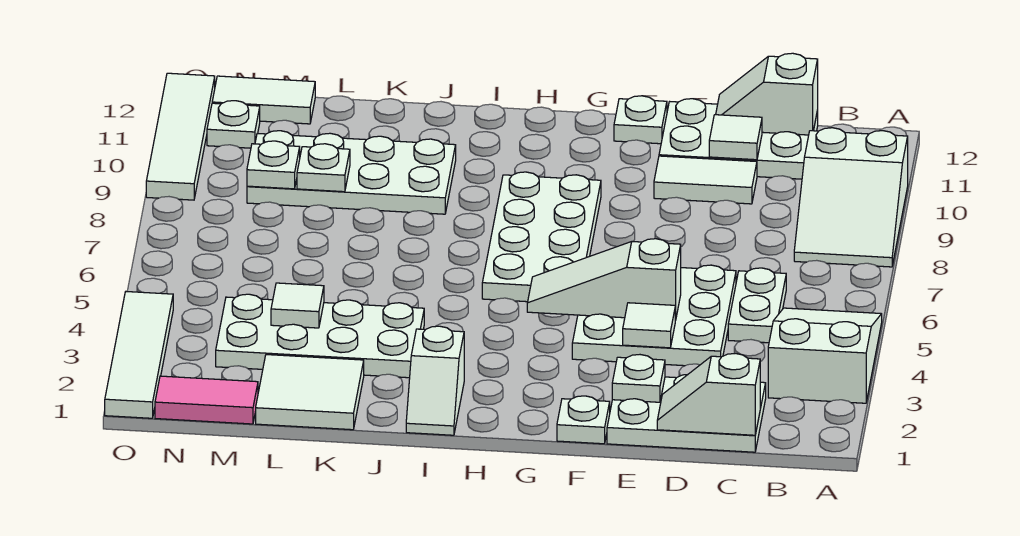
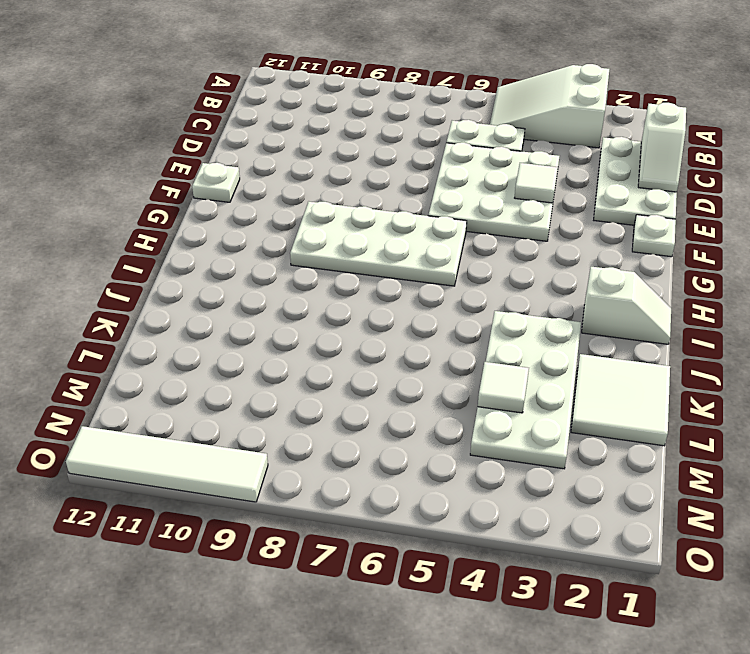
none -> white slope A8:B10 level 1 top 10
none -> white plate C11:E12 level 1
none -> white tile D10:E10 level 1

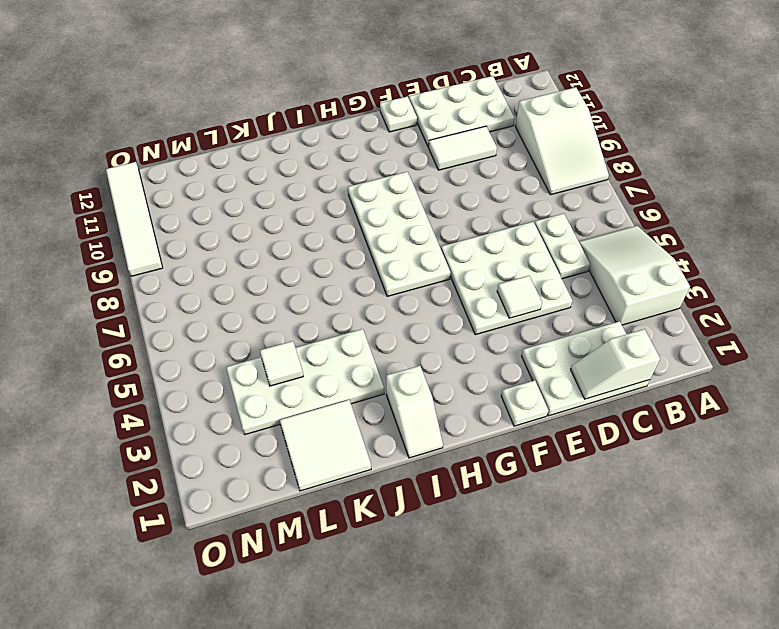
none -> white plate J9:M10 level 1
none -> pink tile M1:N1 level 1
none -> white tile M12:N12 level 1

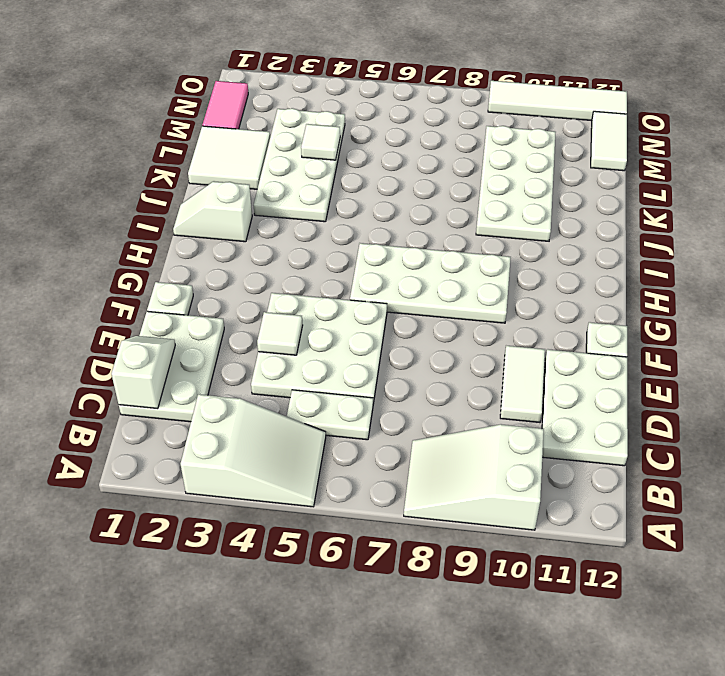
none -> white plate N11 level 1
none -> white tile O1:O4 level 1
none -> white slope C12:D12 level 2 top C

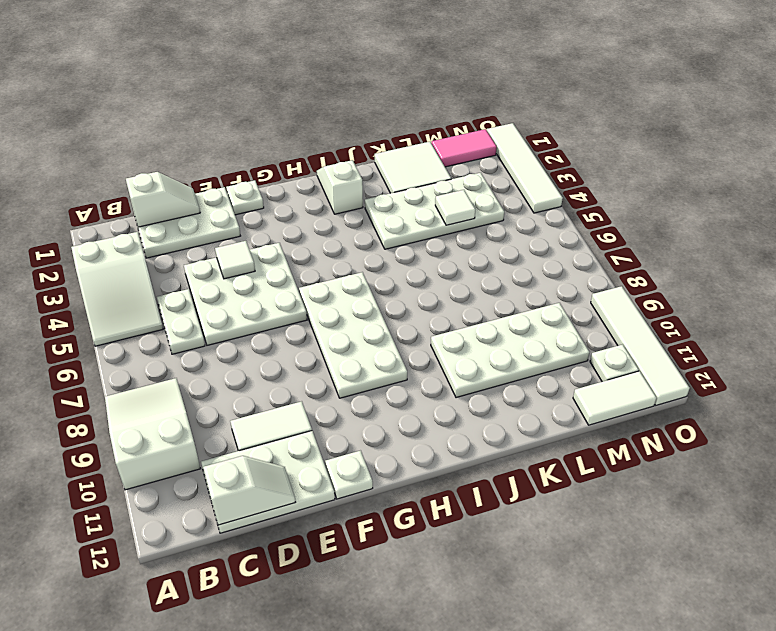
none -> white tile D11 level 2
none -> white plate E2 level 2
none -> white slope E5:G5 level 2 top E

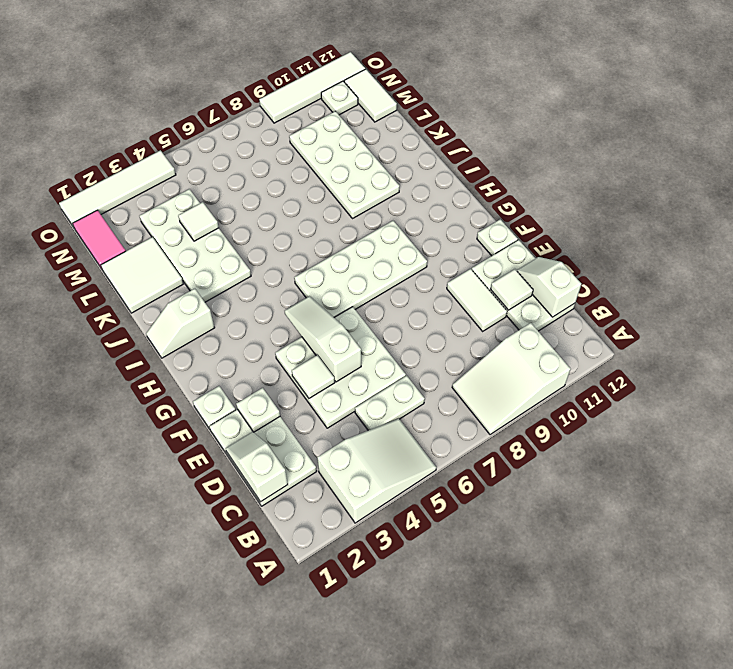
none -> white plate L9 level 2
none -> white plate M9 level 2

